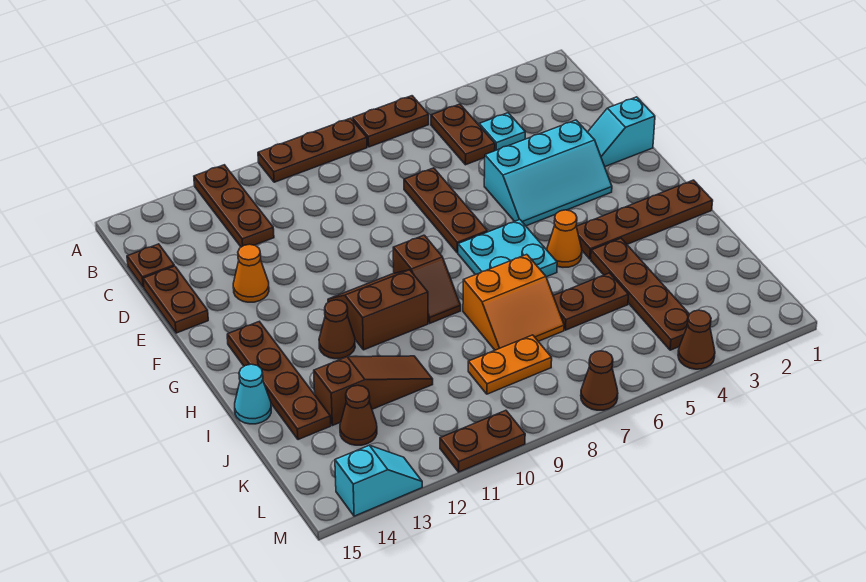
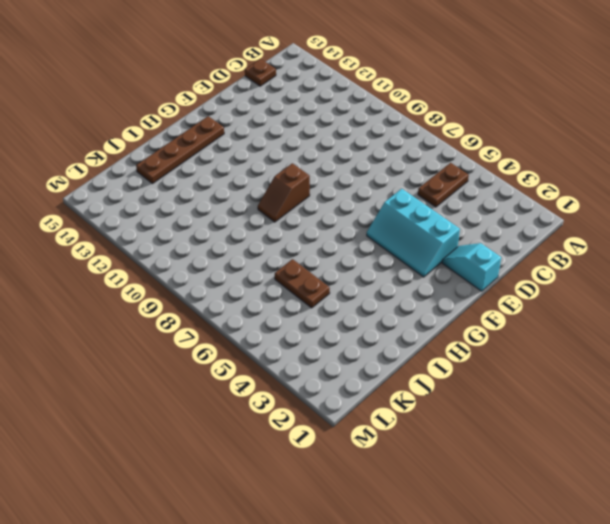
none -> brown plate A6:A7 level 1
none -> brown plate A8:A10 level 1
none -> brown plate A12:C12 level 1

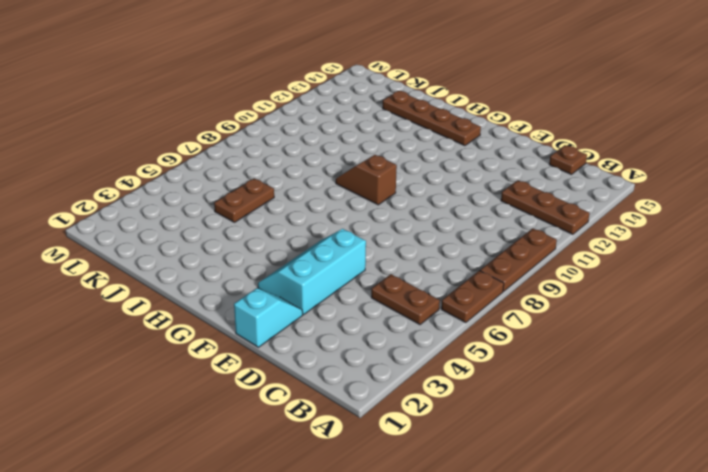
none -> cyan plate C4 level 1
none -> brown plate D7:F7 level 1
none -> brown plate D15:E15 level 1

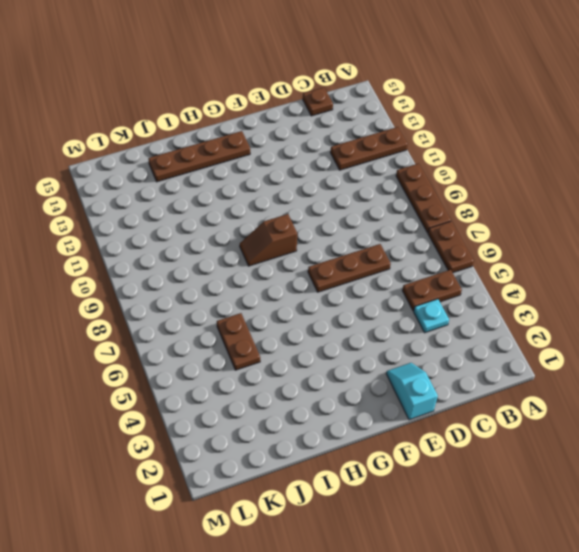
none -> brown plate D15:E15 level 1
none -> cyan slope E3:F5 level 1 top E
none -> orange cone E13 level 1

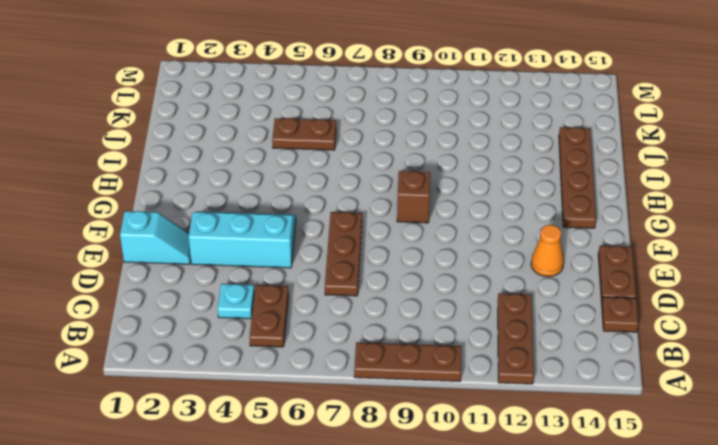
none -> brown plate A6:A7 level 1
none -> cyan plate G6:H7 level 1
none -> brown slope G10:H11 level 1 top H

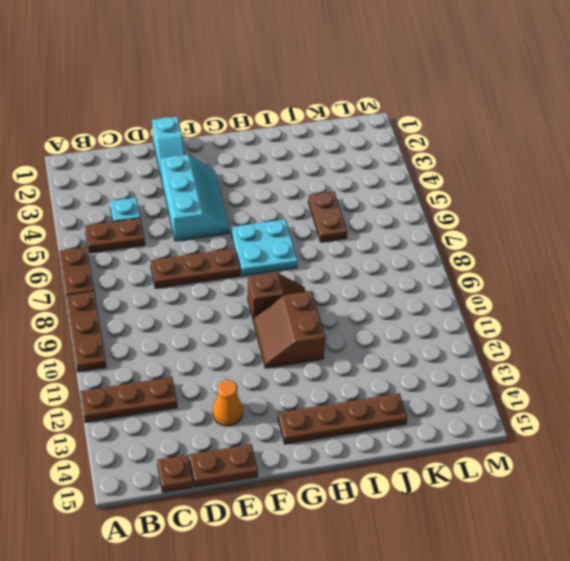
none -> brown plate H1:H4 level 1
none -> orange cone H5 level 1
none -> brown cone H12 level 1

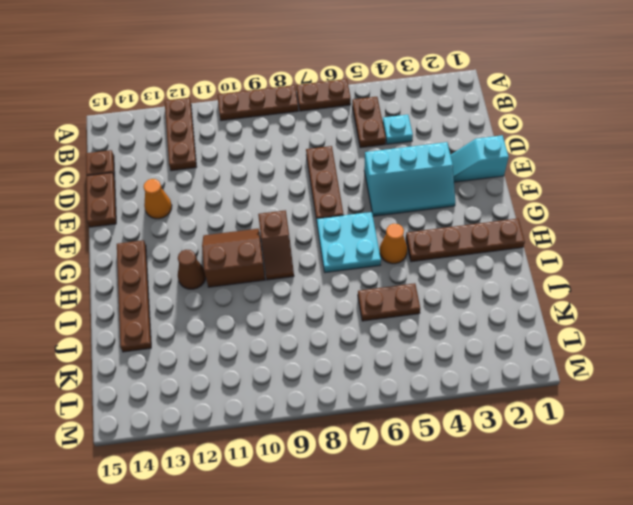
none -> brown plate I4:L4 level 1
none -> orange slope I7:J8 level 1 top I
none -> cyan cone I15 level 1

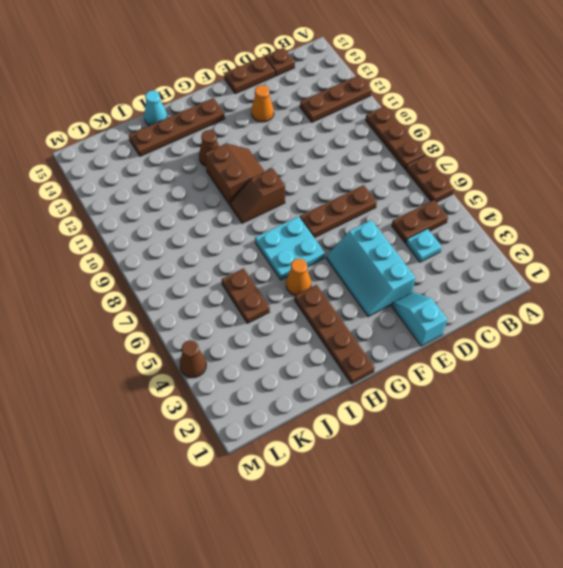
none -> brown plate I4:L4 level 1
none -> orange slope I7:J8 level 1 top I
none -> brown slope J11:J13 level 1 top 13

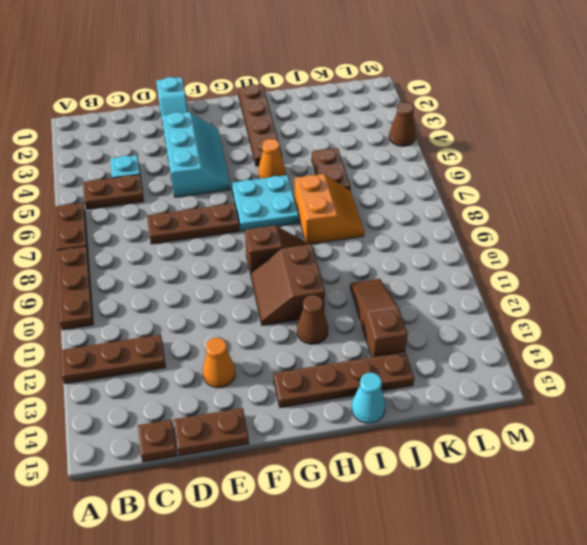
none -> brown plate I4:L4 level 1
none -> orange plate K8:K9 level 1
none -> brown cone K13 level 1

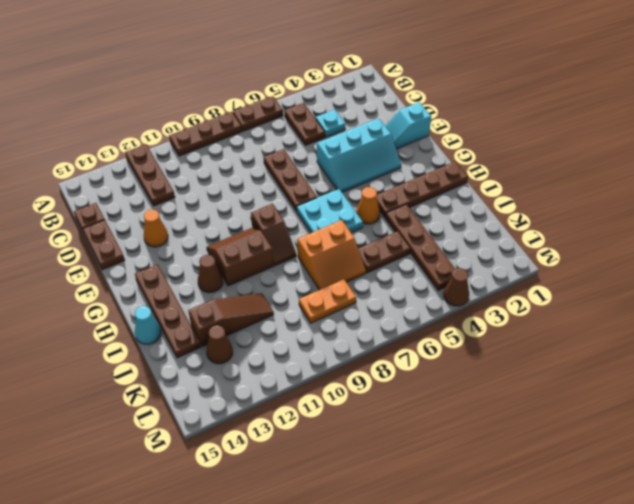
none -> brown cone M7 level 1
none -> brown plate M10:M11 level 1
none -> cyan slope M13:M14 level 1 top 14

